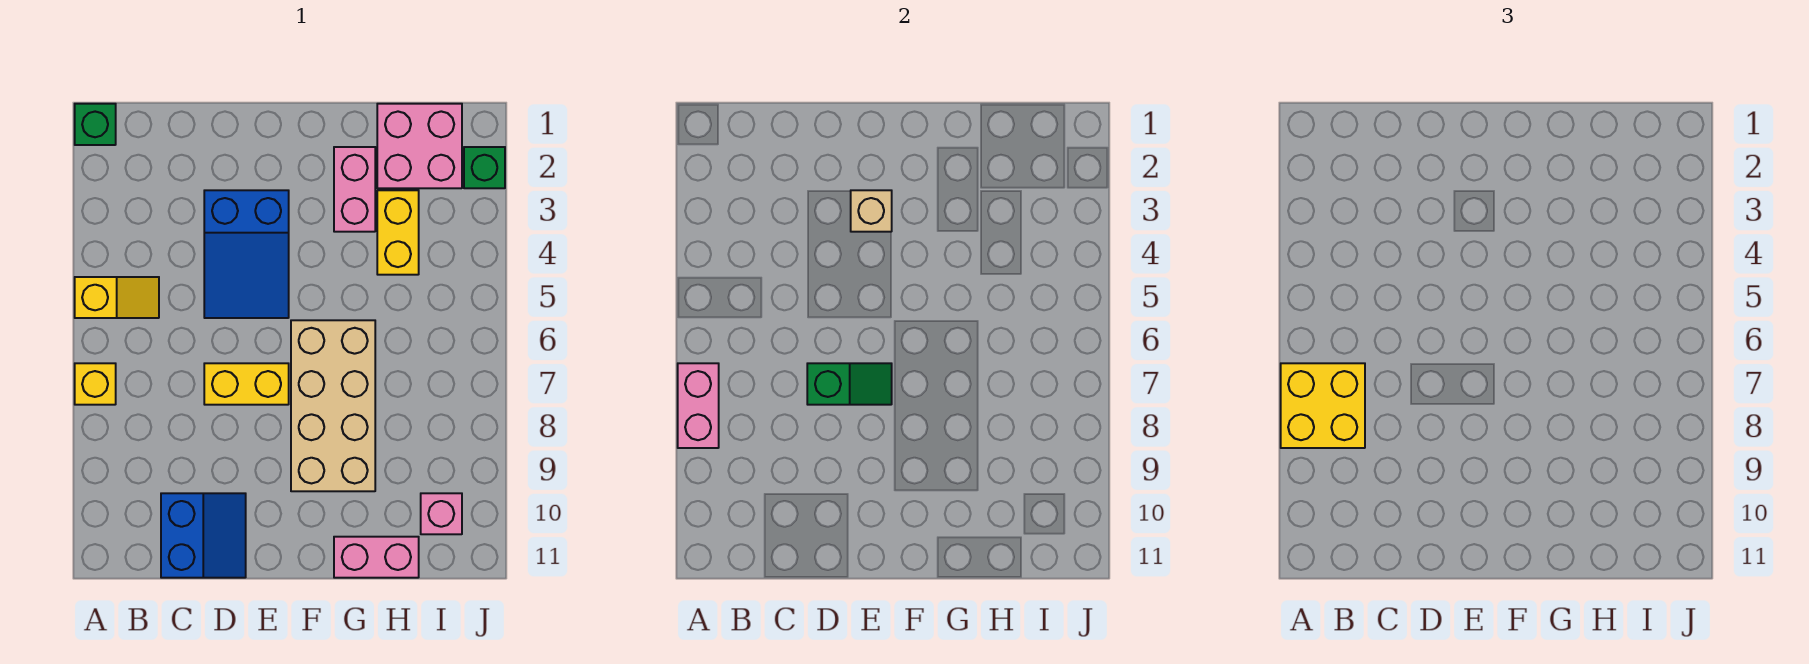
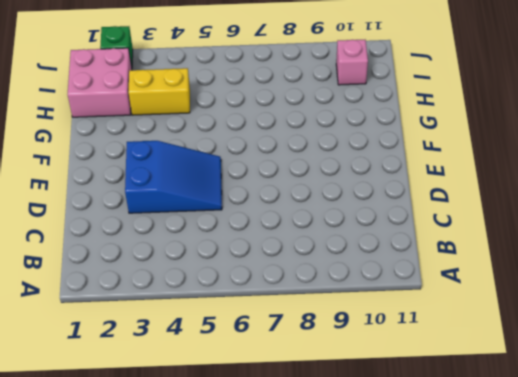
none -> green brick A1 level 1
none -> yellow slope A5:B5 level 1 top A
none -> yellow brick A7 level 1

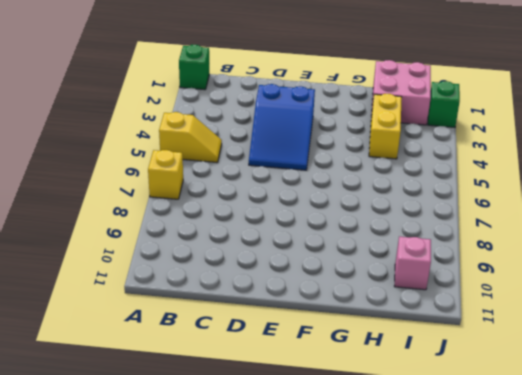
none -> blue slope C10:D11 level 1 top C
none -> yellow brick D7:E7 level 1
none -> tan brick F6:G9 level 1

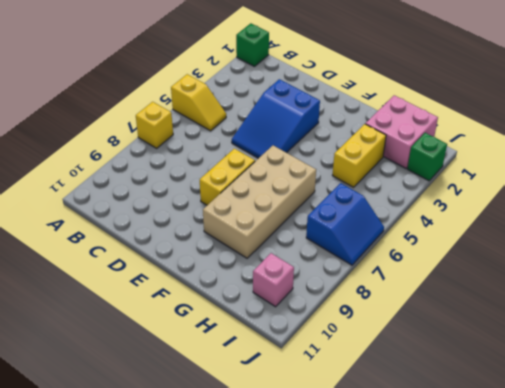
yellow brick E7:E8 level 1 -> yellow brick D7:E7 level 1
blue slope I6:J7 level 1 top I -> blue slope C10:D11 level 1 top C
none -> pink brick G2:G3 level 1
none -> pink brick G11:H11 level 1
none -> pink brick A7:A8 level 2

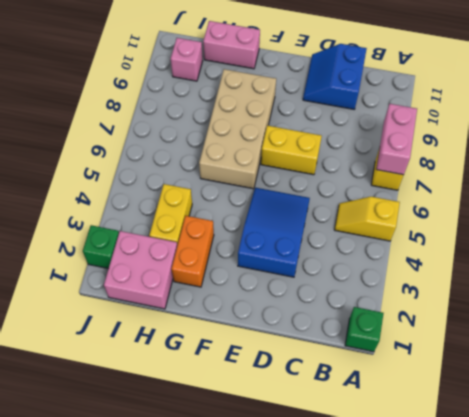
orange brick G2:G3 level 1 -> pink brick G2:G3 level 1
none -> green slope D7:E7 level 2 top D
none -> tan brick E3 level 2
none -> yellow brick A7:B8 level 3

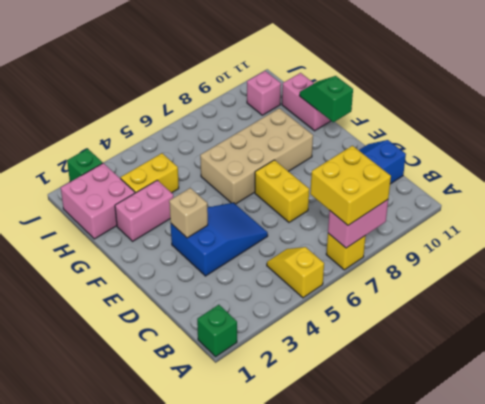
green slope F11:G11 level 2 top F -> green slope D7:E7 level 2 top D

